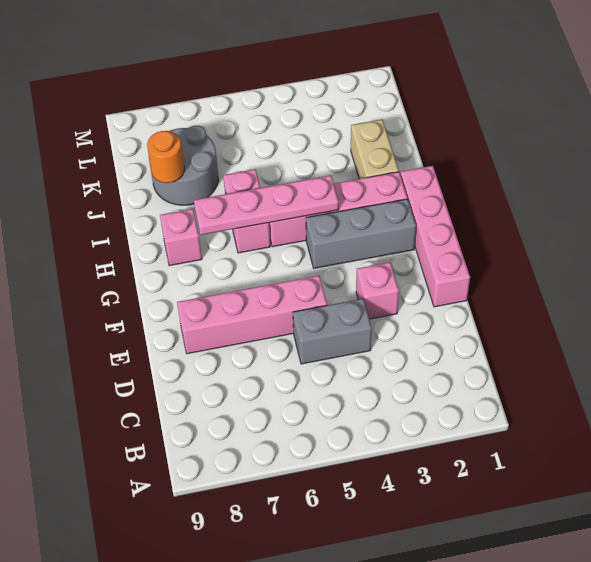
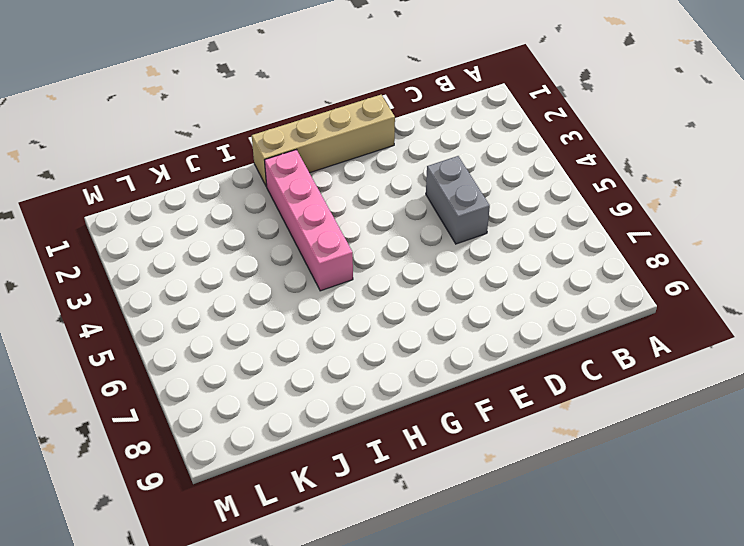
tan brick E1:H1 level 1 -> pink brick E1:H1 level 1
none -> pink brick E3 level 1
none -> pink brick E5:E8 level 1
none -> grey brick G2:G4 level 1

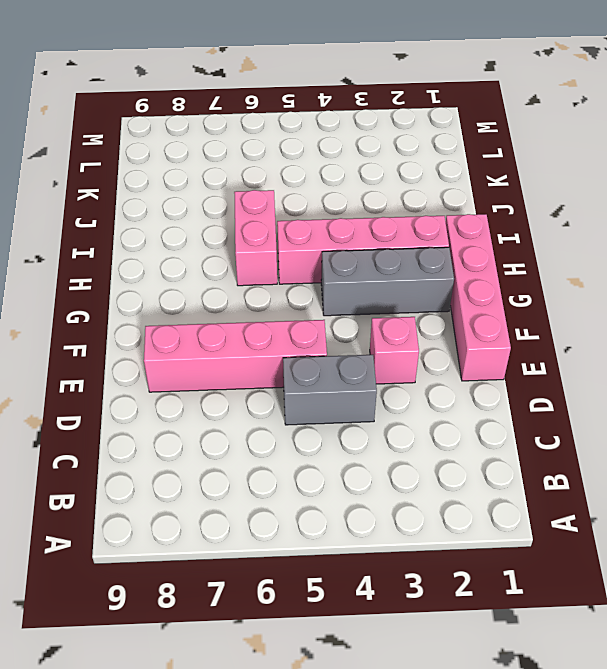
none -> pink brick H8 level 1
none -> tan brick I2:J2 level 1
none -> grey round brick J7:K8 level 1

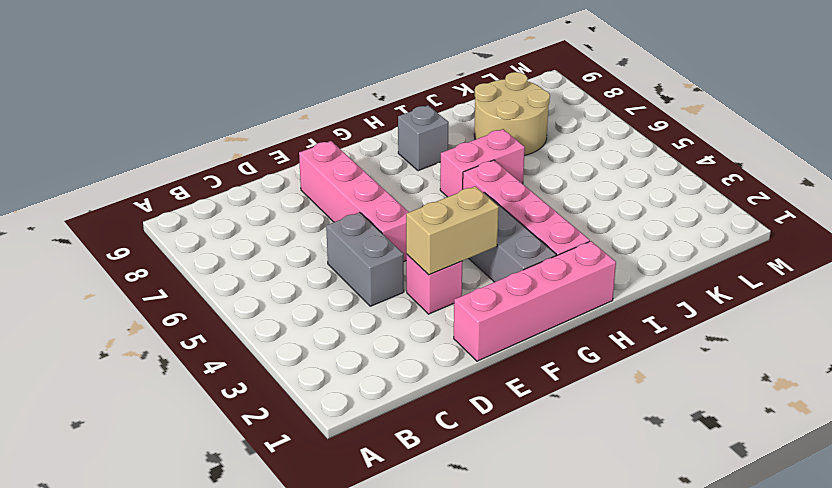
tan brick E3:F3 level 2 -> tan brick I2:J2 level 1
grey brick H8 level 1 -> pink brick H8 level 1
tan round brick J7:K8 level 1 -> grey round brick J7:K8 level 1
none -> pink plate H4:H7 level 2
none -> orange round brick J8 level 2

